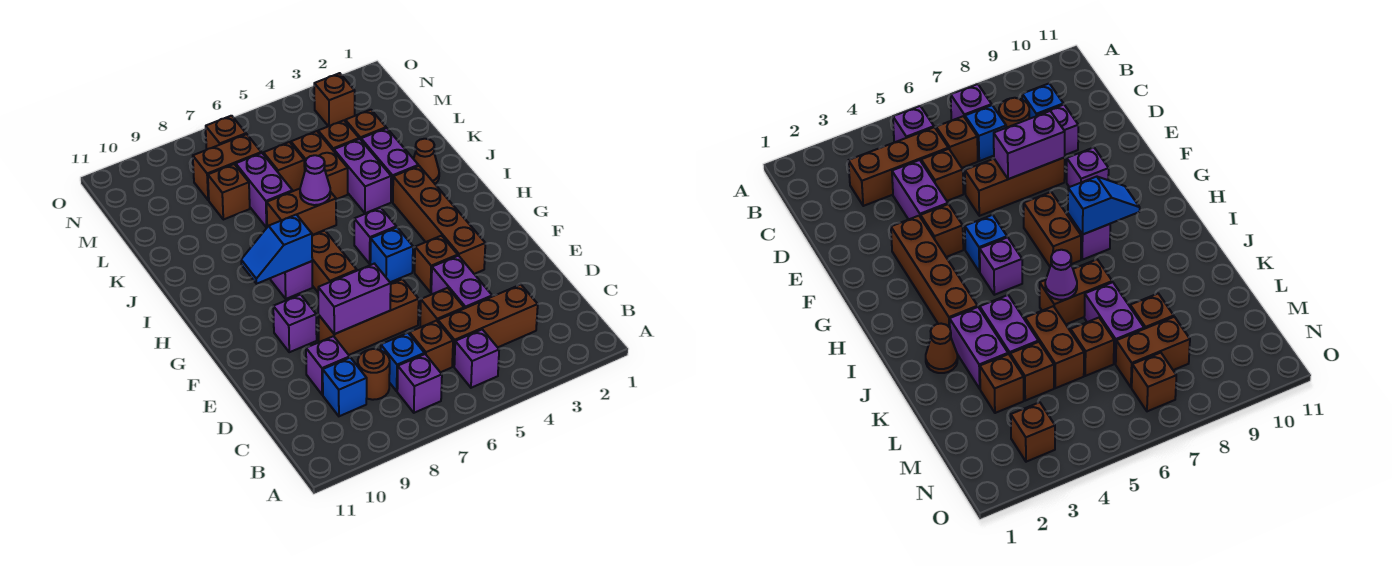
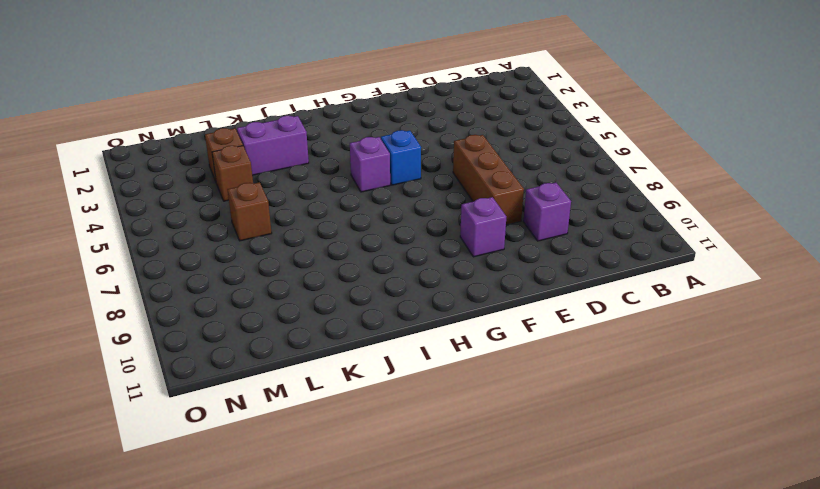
none -> purple brick B5 level 1
none -> purple brick B7 level 1
none -> brown brick C3:C5 level 1
none -> brown brick C6 level 1

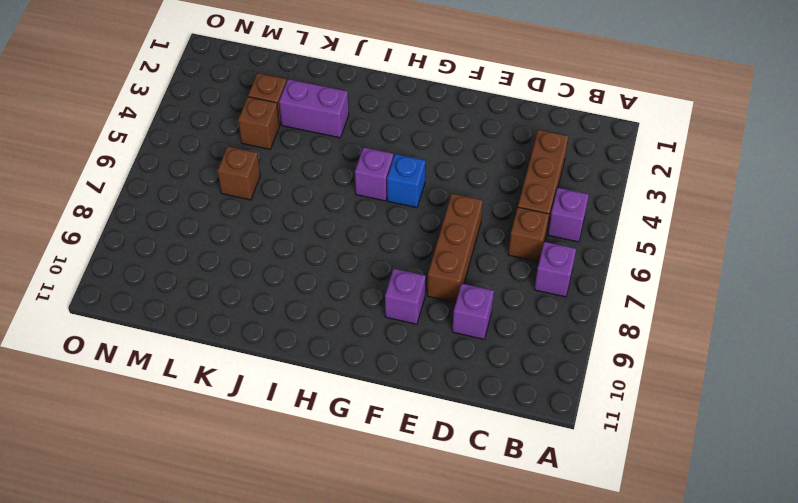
none -> blue brick C7 level 1
none -> brown round brick C8 level 1
none -> blue brick C9 level 1
none -> purple brick D4:E4 level 1

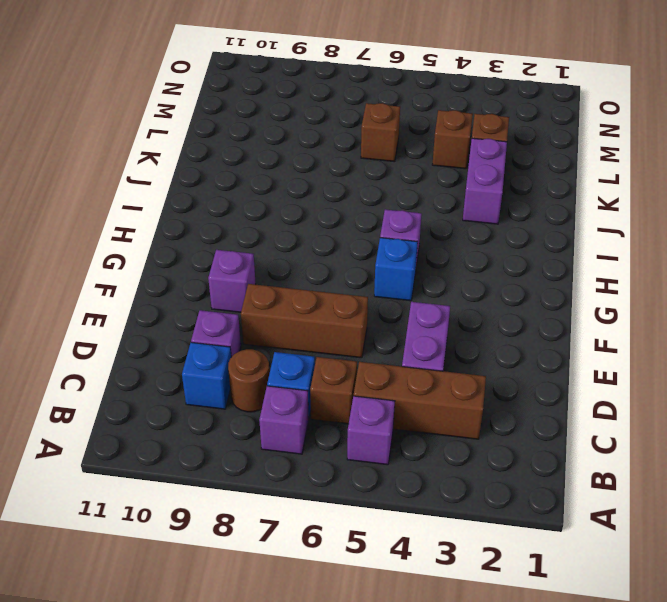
none -> brown brick D5 level 1
none -> brown brick F3:I3 level 1
none -> brown brick F4 level 1
none -> brown brick G7:H7 level 1

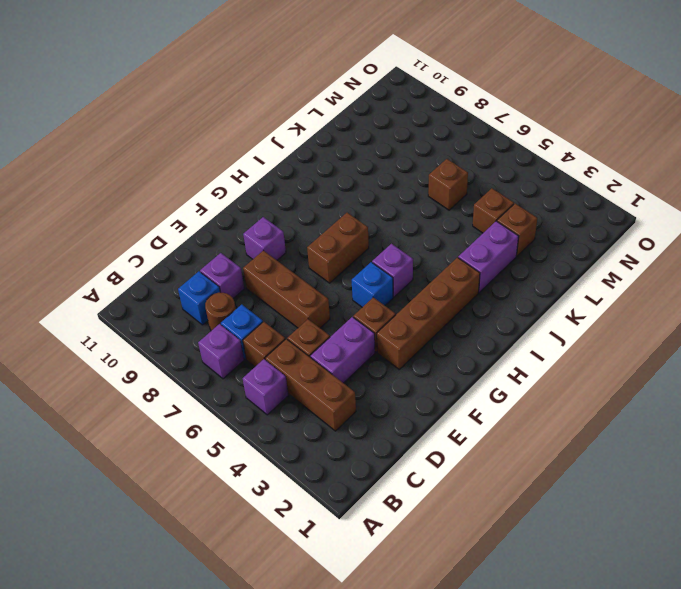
none -> purple brick H8 level 1
none -> brown cone J2 level 1
none -> purple brick J4:K4 level 1
none -> brown brick J6:J7 level 1

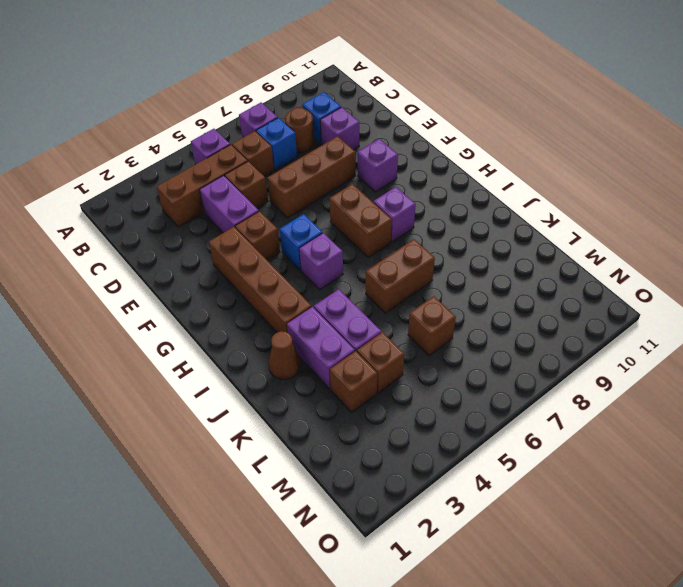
none -> brown brick K5:L5 level 1
none -> purple brick K7:L7 level 1
none -> brown brick L8 level 1
none -> brown brick M7:M8 level 1

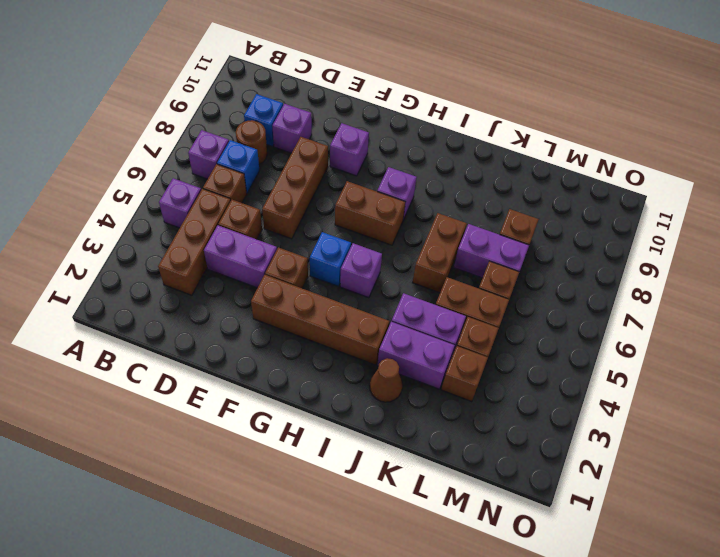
none -> brown brick M7:M8 level 1
none -> brown brick N3 level 1
none -> brown brick N7 level 1
none -> purple brick E7:E8 level 2

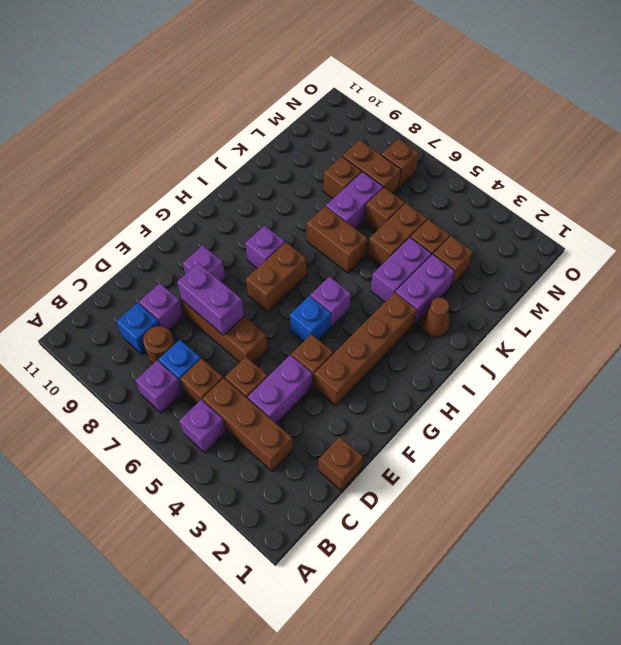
brown brick D1 level 1 -> brown brick N3 level 1
none -> blue slope H8:H9 level 2 top 8
none -> purple cone J6 level 2

